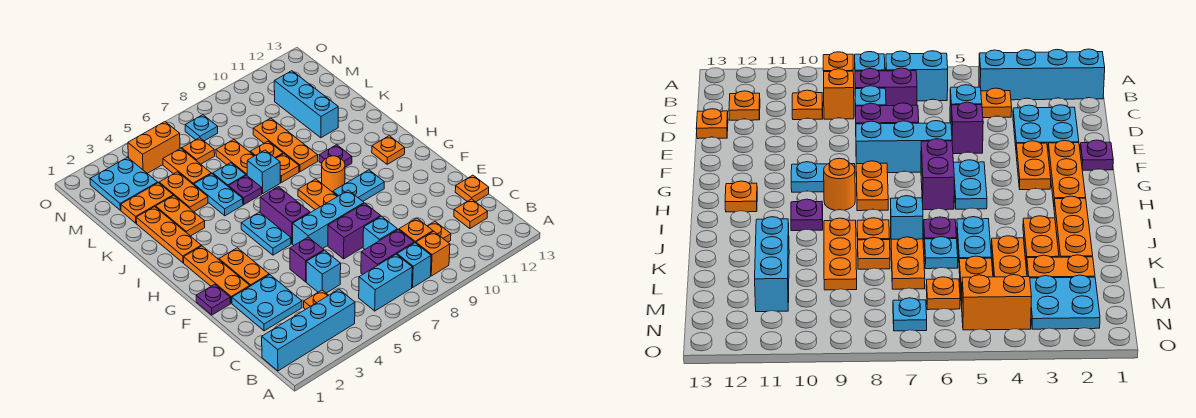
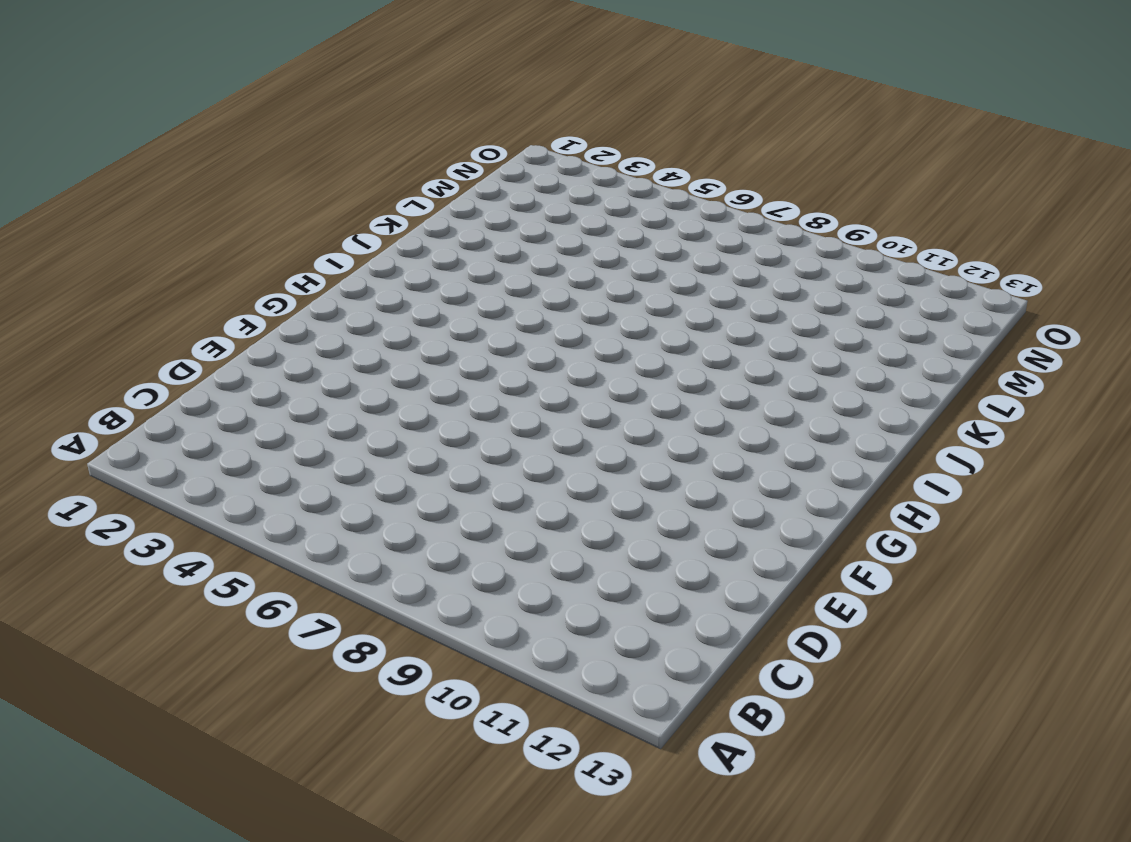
none -> cyan brick B1:B4 level 1
none -> cyan brick B6:B7 level 1
none -> cyan brick B8 level 1
none -> orange brick B9 level 1

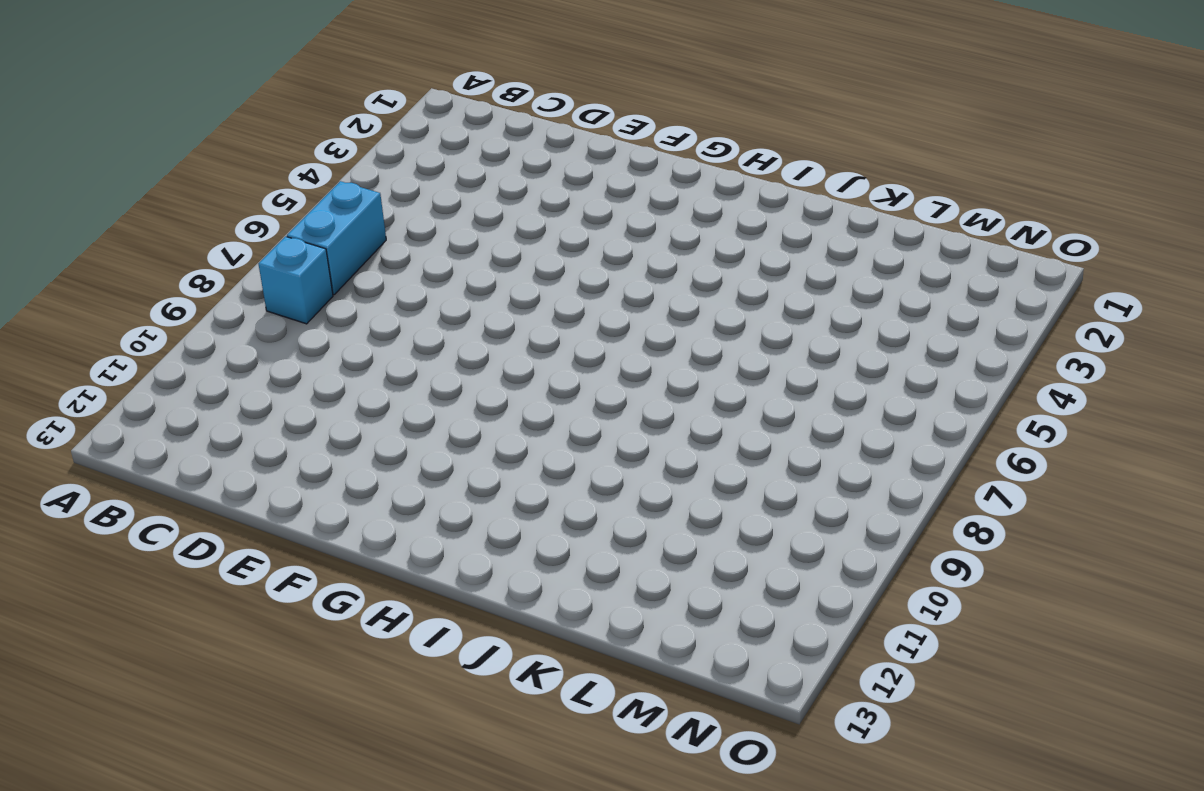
none -> cyan brick B1:B4 level 1
none -> orange brick B9 level 1
none -> orange plate C4 level 1
none -> purple brick C7:C8 level 1

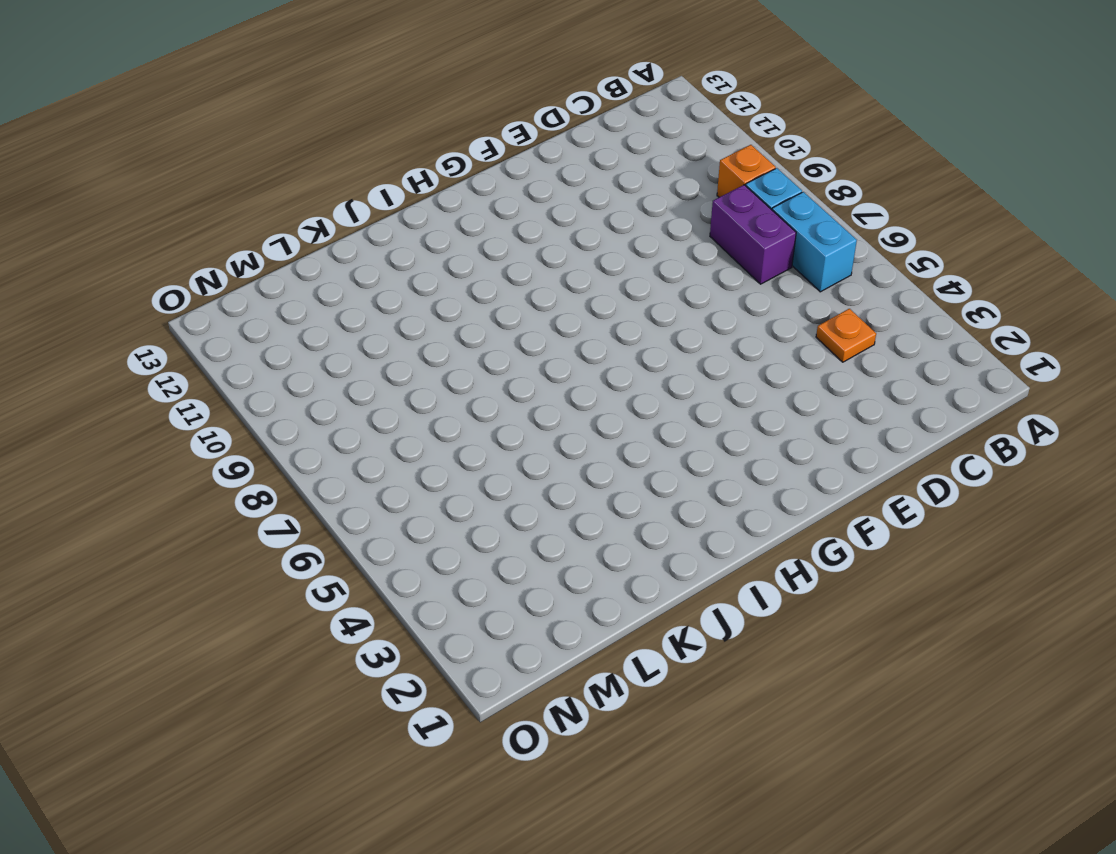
none -> cyan brick B1:B4 level 1
none -> orange brick C9 level 1
none -> orange plate C10 level 1
none -> orange plate C12 level 1

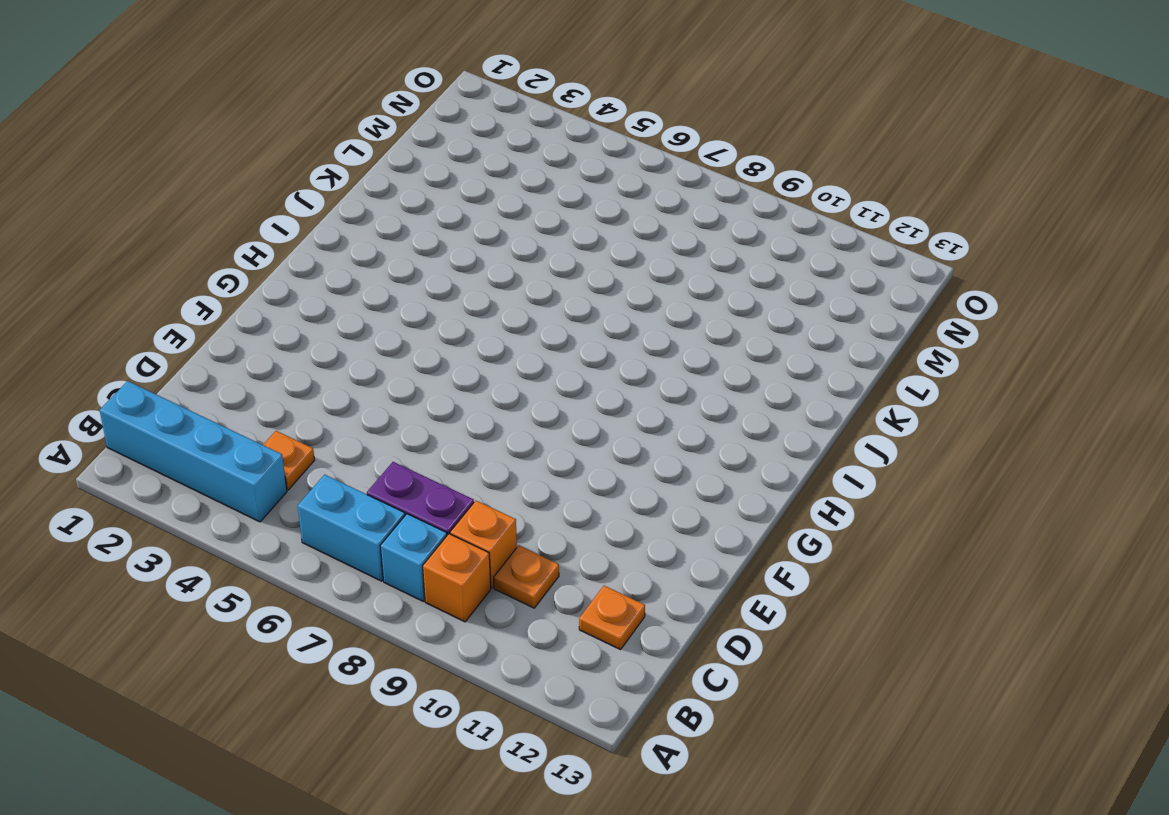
none -> cyan plate D2:E3 level 1
none -> cyan brick D5 level 1
none -> cyan brick D8 level 1
none -> orange plate D13 level 1

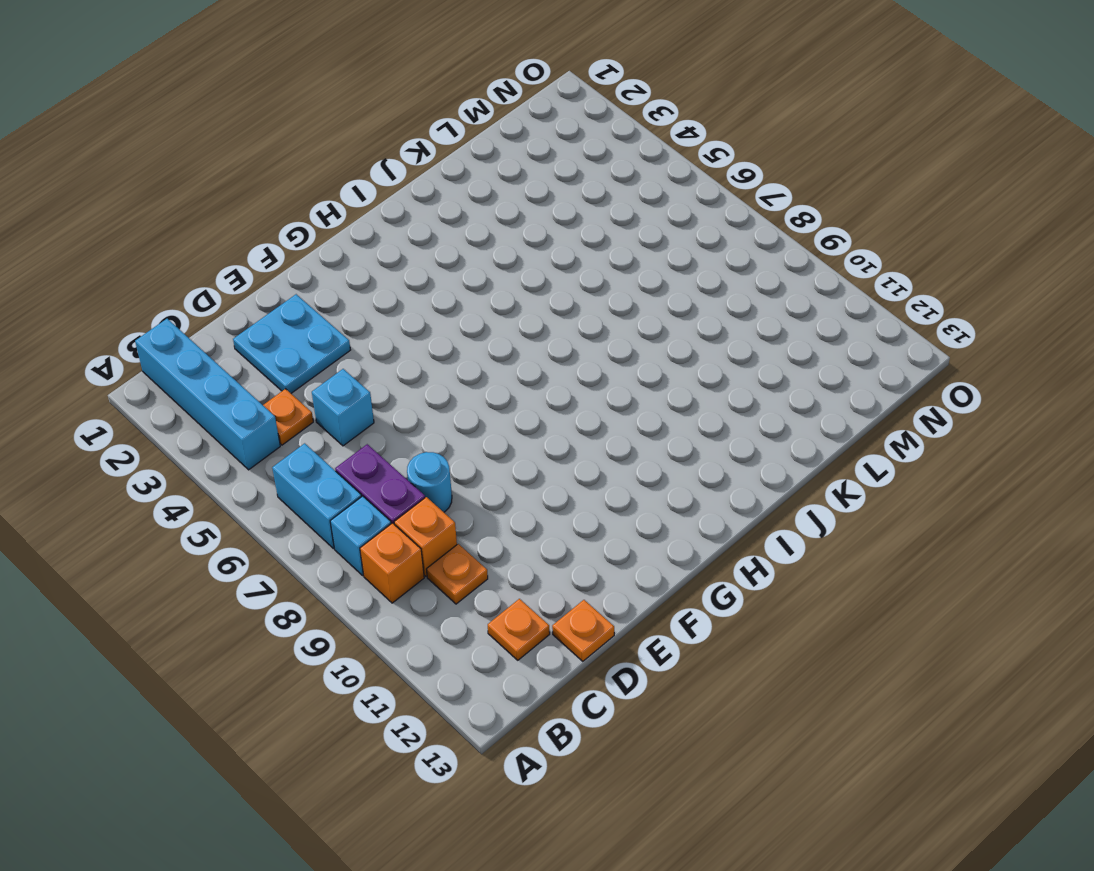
cyan round brick D8 level 1 -> cyan brick D8 level 1
none -> purple brick E5 level 1
none -> purple brick E7:E8 level 1
none -> purple plate F1 level 1
none -> orange plate F2:H2 level 1

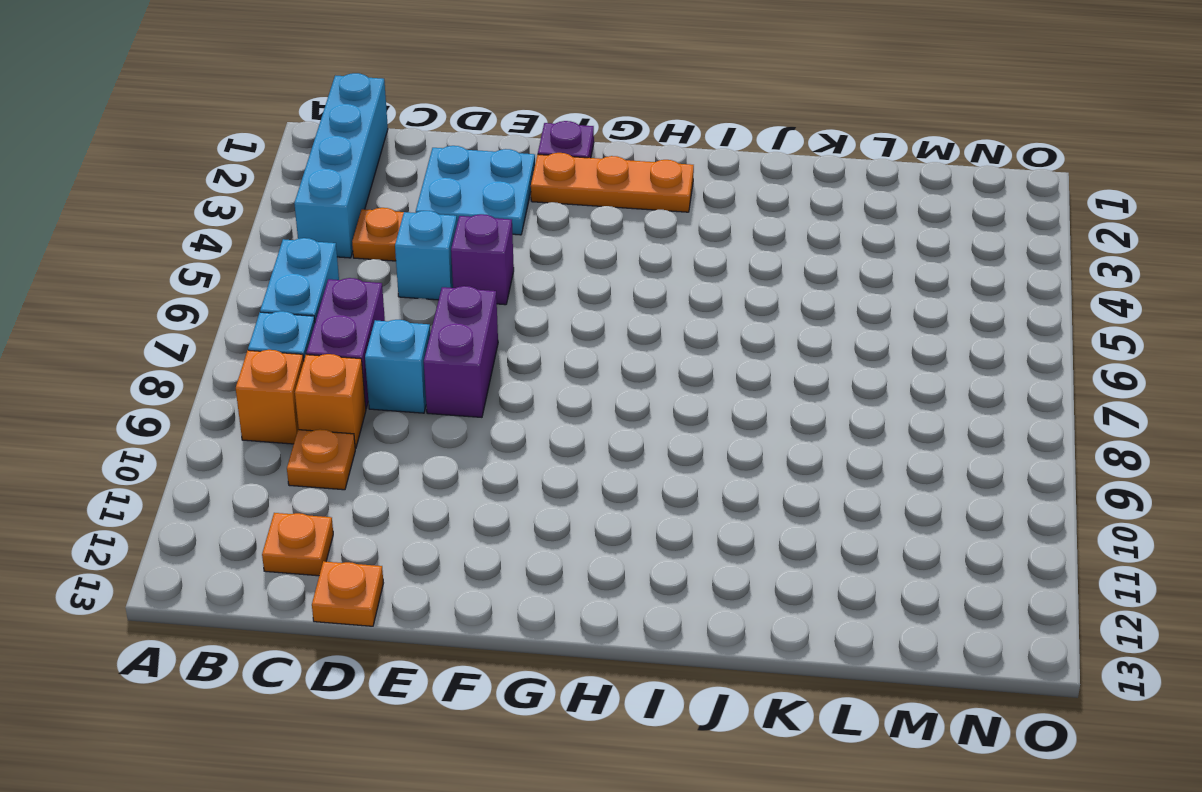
none -> orange plate F3:G3 level 1
none -> cyan brick F6:F8 level 1
none -> cyan plate G5:H5 level 1
none -> purple brick G6:H6 level 1

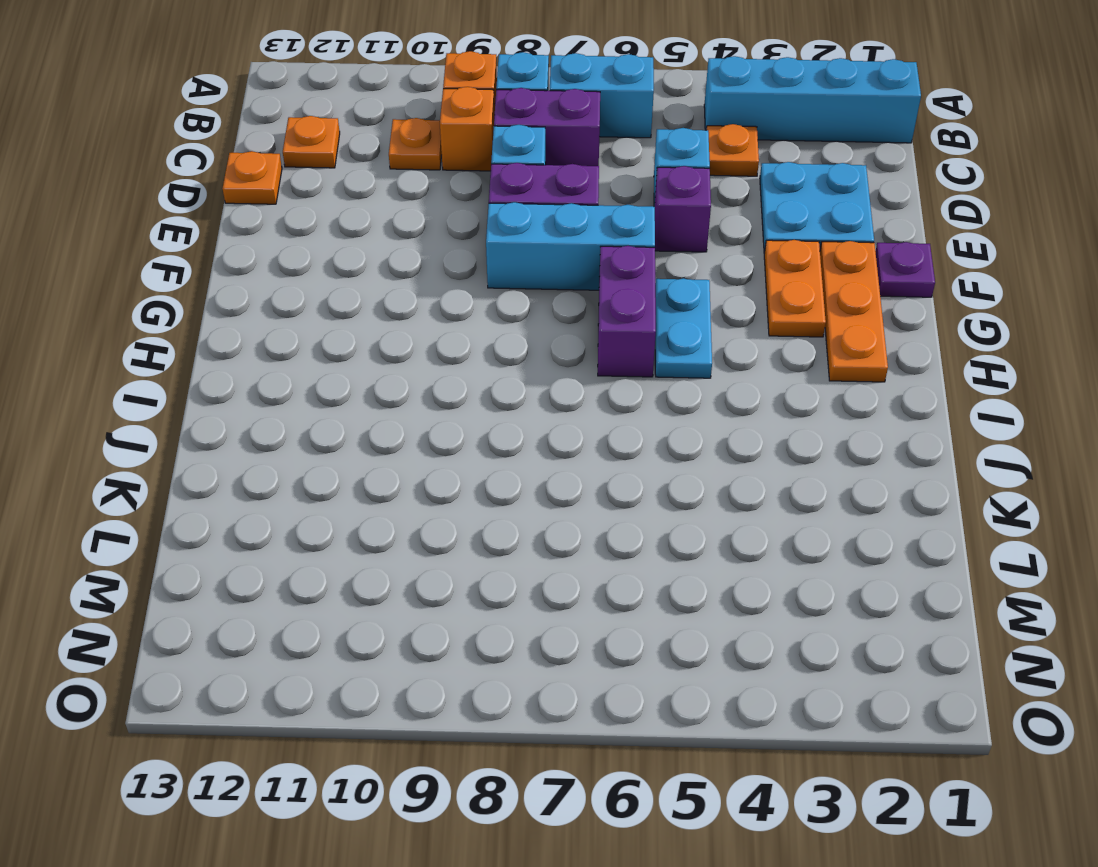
none -> orange plate G8:H8 level 1
none -> cyan plate G9:G10 level 1
none -> orange round brick H9 level 1
none -> orange plate H12 level 1

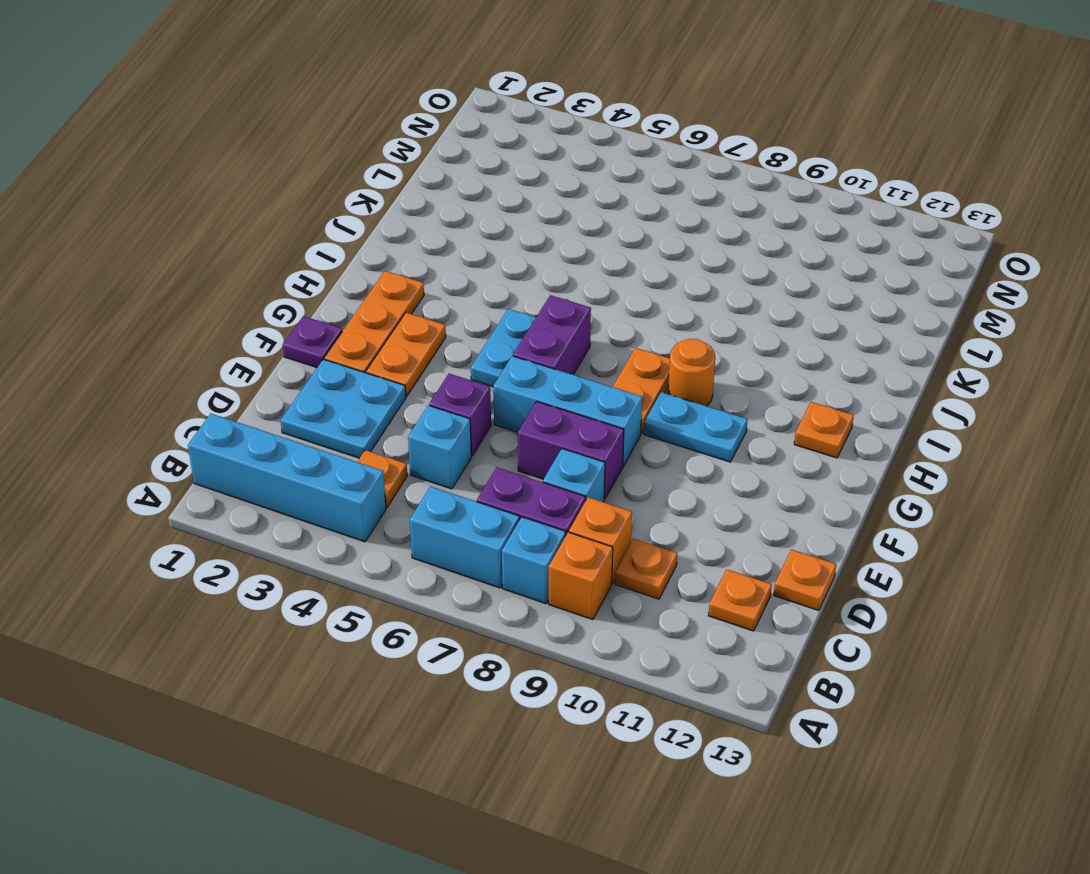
none -> orange plate I2:K2 level 1
none -> purple plate I10 level 1
none -> orange plate J3:K3 level 1
none -> cyan plate J5:K5 level 1

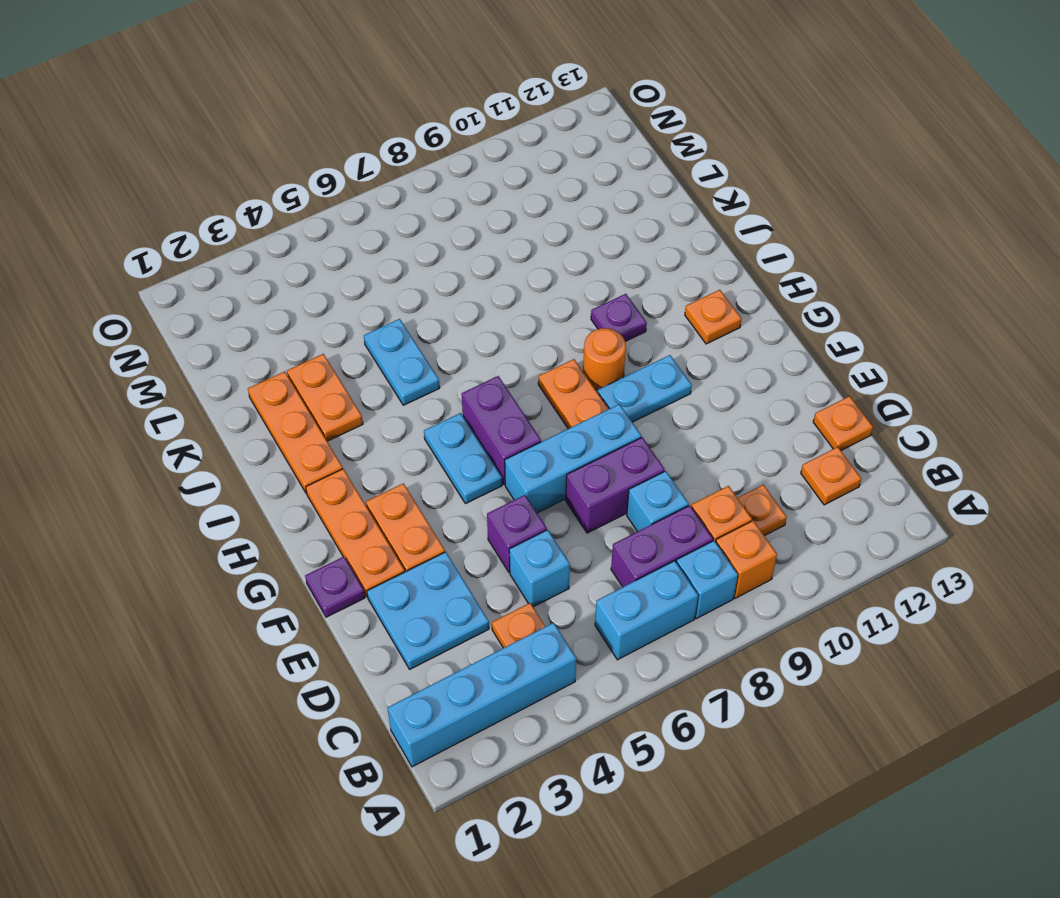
none -> purple plate J6 level 1
none -> cyan brick J7 level 1
none -> orange plate J8 level 1
none -> orange plate J9:L9 level 1

